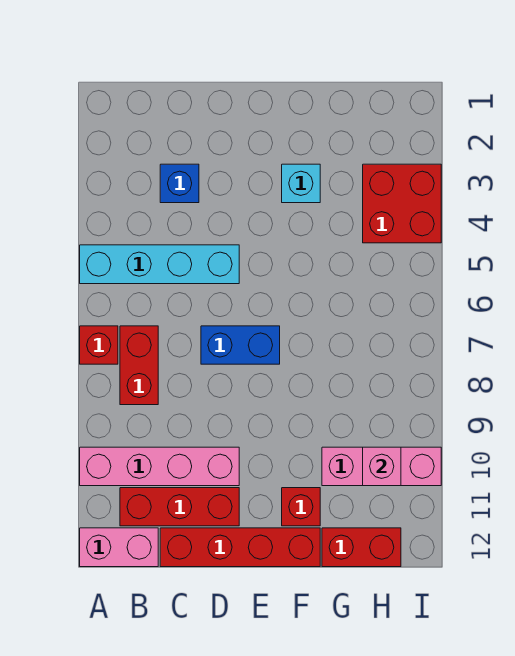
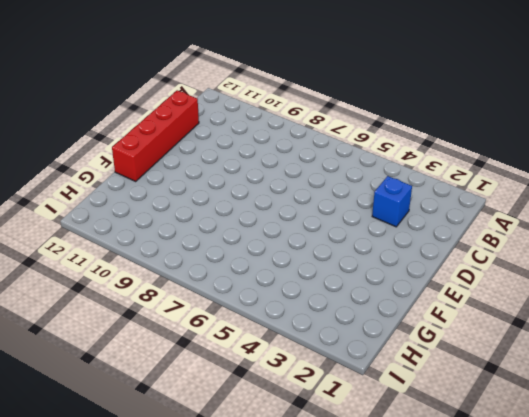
none -> cyan brick A5:D5 level 1
none -> red brick A7 level 1
none -> pink brick A10:D10 level 1

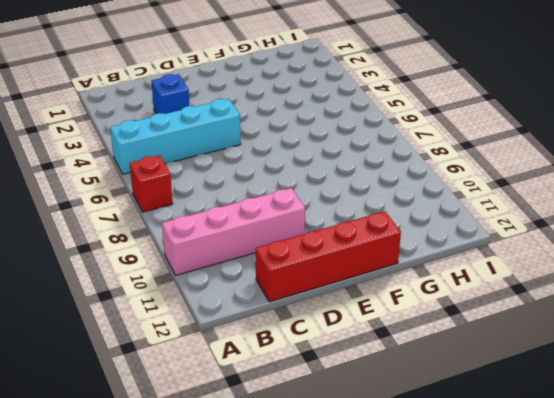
none -> pink brick A12:B12 level 1
none -> red brick B7:B8 level 1
none -> red brick B11:D11 level 1

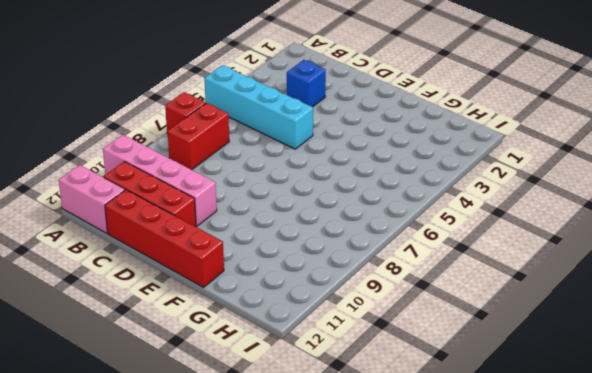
none -> blue brick D7:E7 level 1
none -> cyan brick F3 level 1
none -> red brick F11 level 1

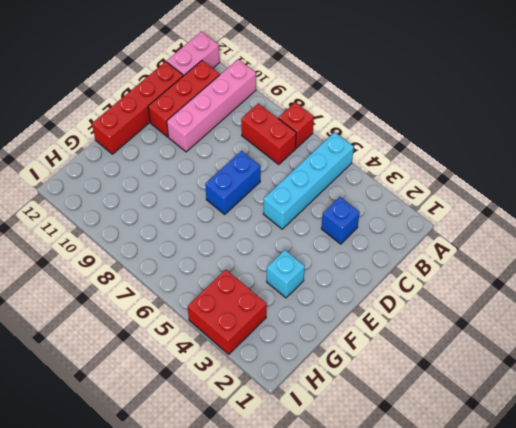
none -> red brick F11 level 1
none -> pink brick G10:I10 level 1
none -> red brick G12:H12 level 1

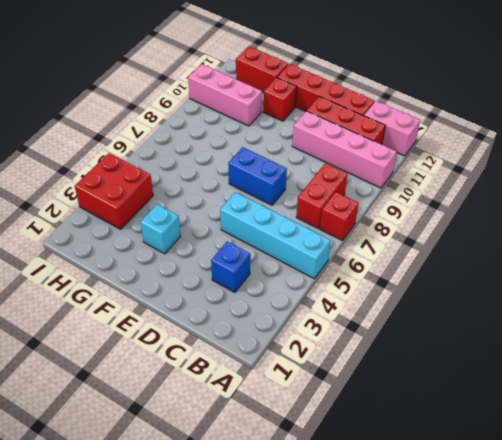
none -> pink brick H10 level 2

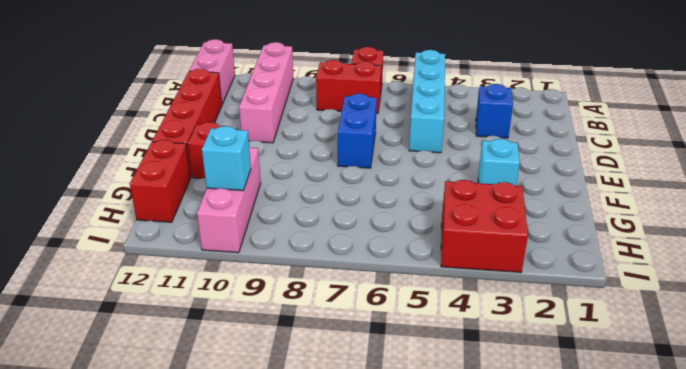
cyan brick H10 level 2 -> pink brick H10 level 2
none -> red brick B11:D11 level 1

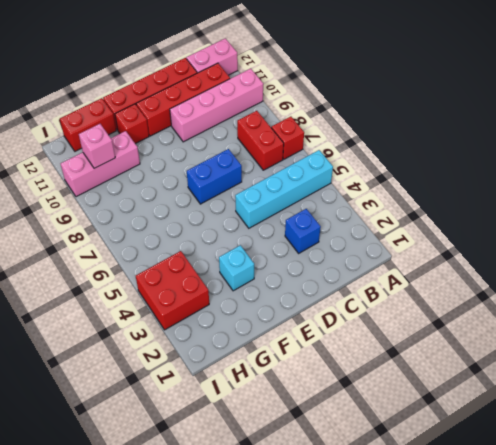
red brick B11:E11 level 1 -> red brick B11:D11 level 1

